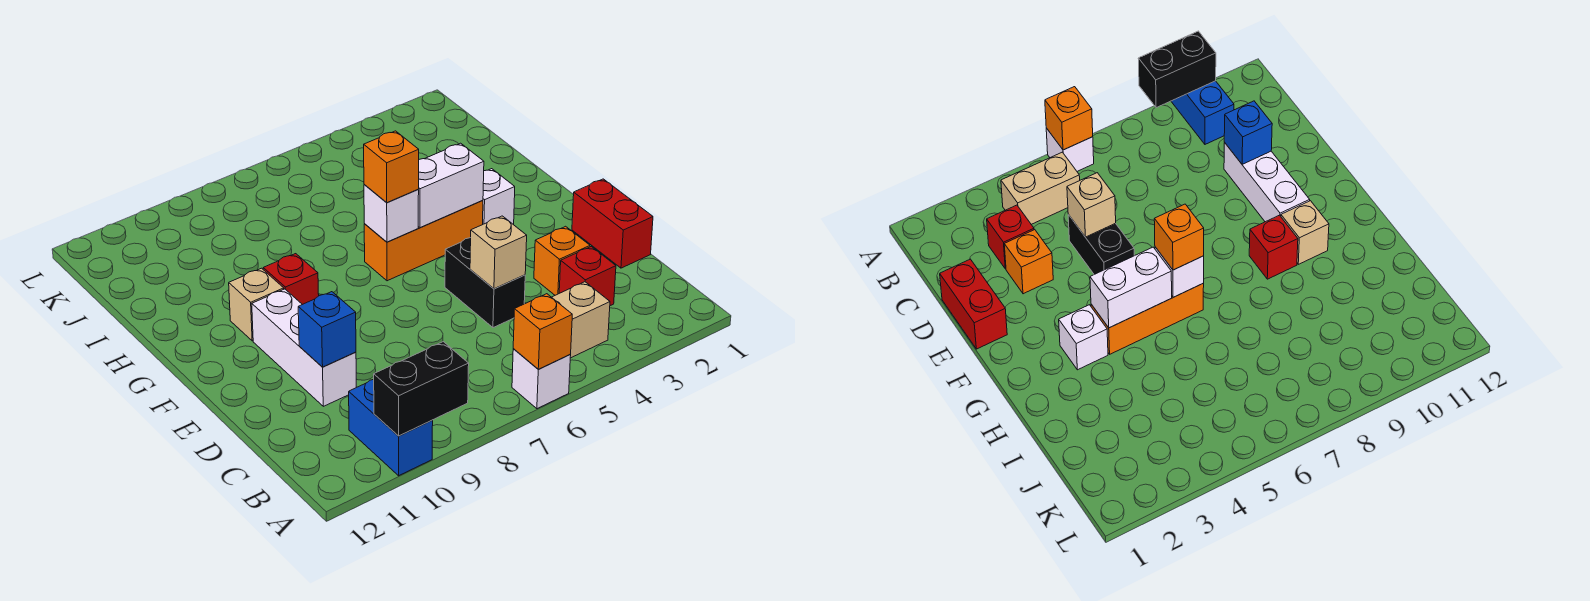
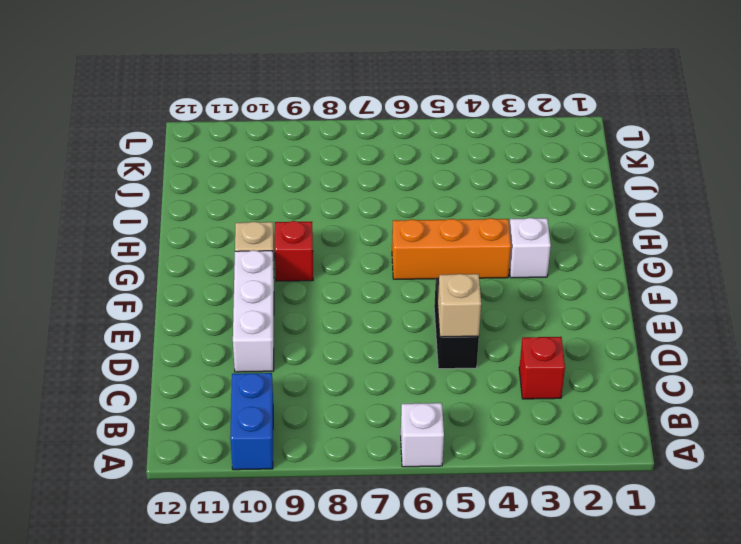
none -> tan brick B4:B5 level 1
none -> red brick D1:E1 level 1
none -> orange brick D3 level 1

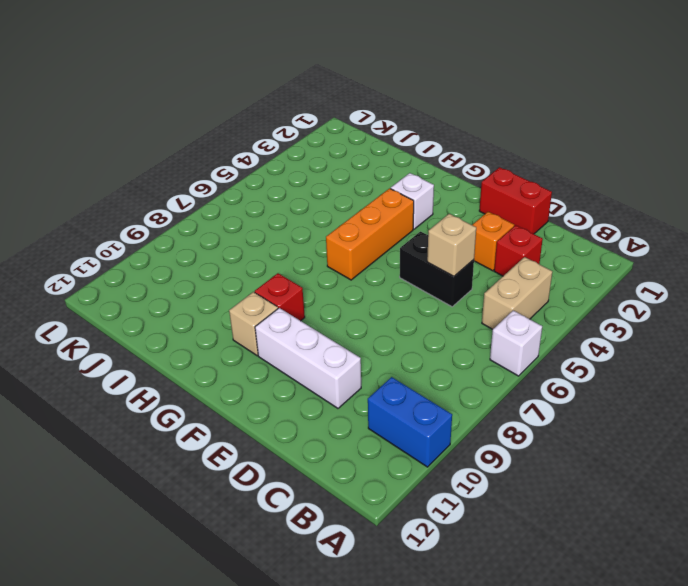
none -> orange brick A6 level 2
none -> black brick A9:A10 level 2
none -> blue brick D10 level 2

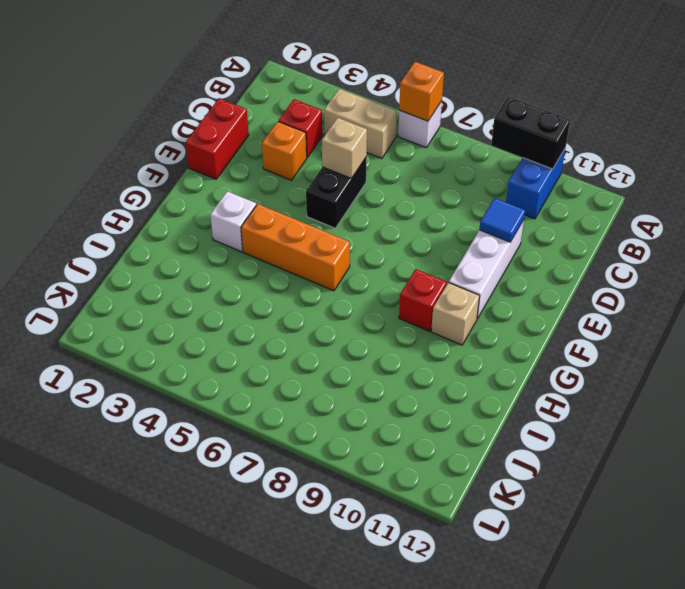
blue tile D10 level 2 -> blue brick D10 level 2
none -> white brick G4:G5 level 2
none -> white brick G6 level 2
none -> orange brick G6 level 3

